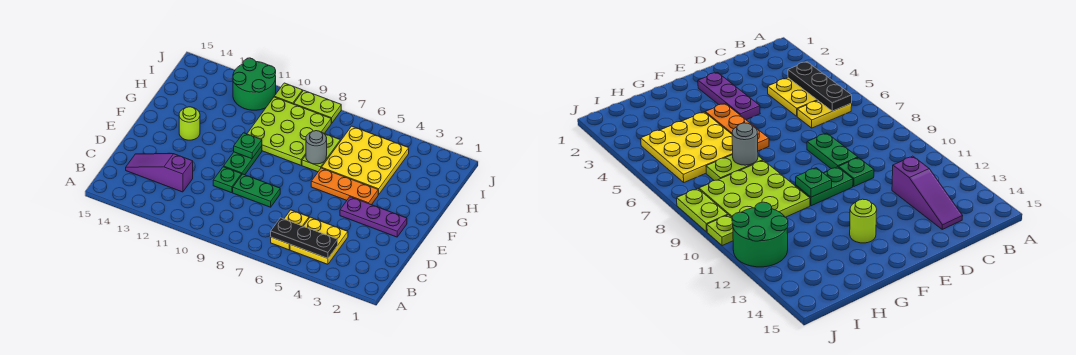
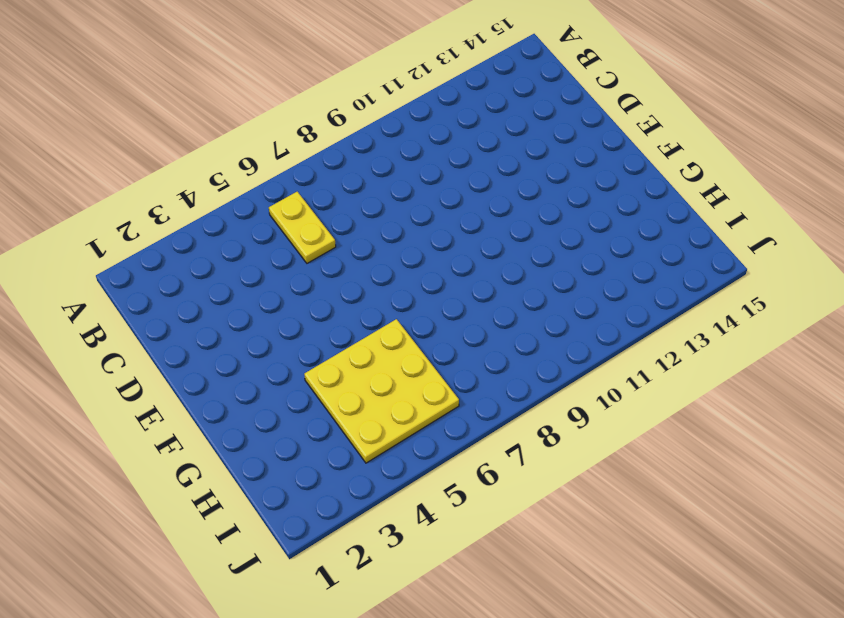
none -> yellow plate B4:C5 level 1
none -> purple slope C12:C14 level 1 top 12
none -> green plate D8:D9 level 1

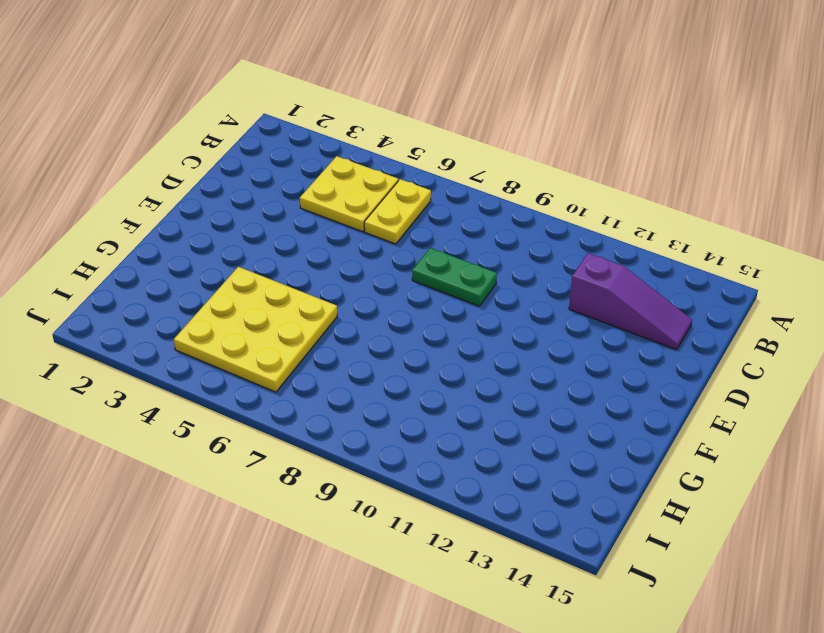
none -> green plate D10 level 1
none -> purple plate E2:E4 level 1
none -> green plate E10:F10 level 1

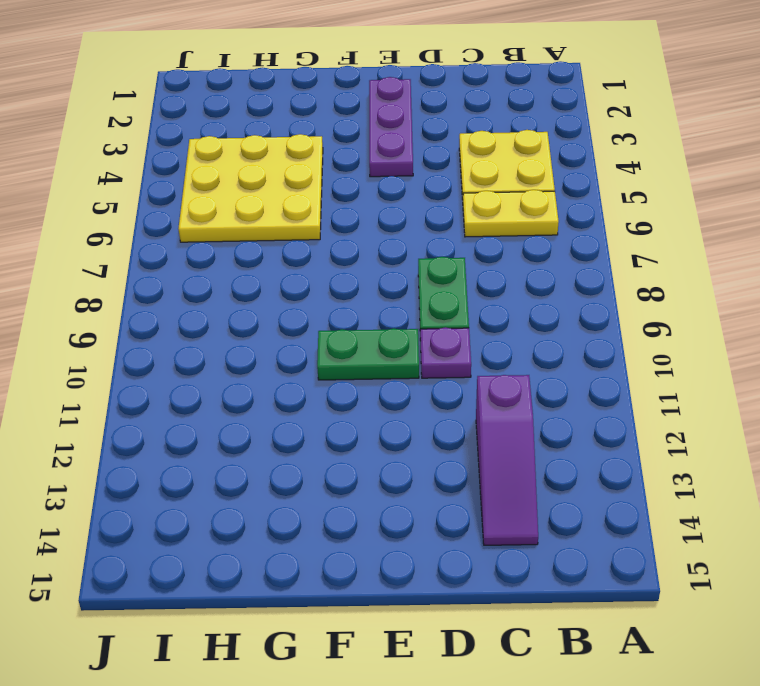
purple plate D10 level 1 -> green plate D10 level 1
none -> orange plate F4:F6 level 1
none -> lime round brick F13 level 1
none -> lime plate G7:H7 level 1

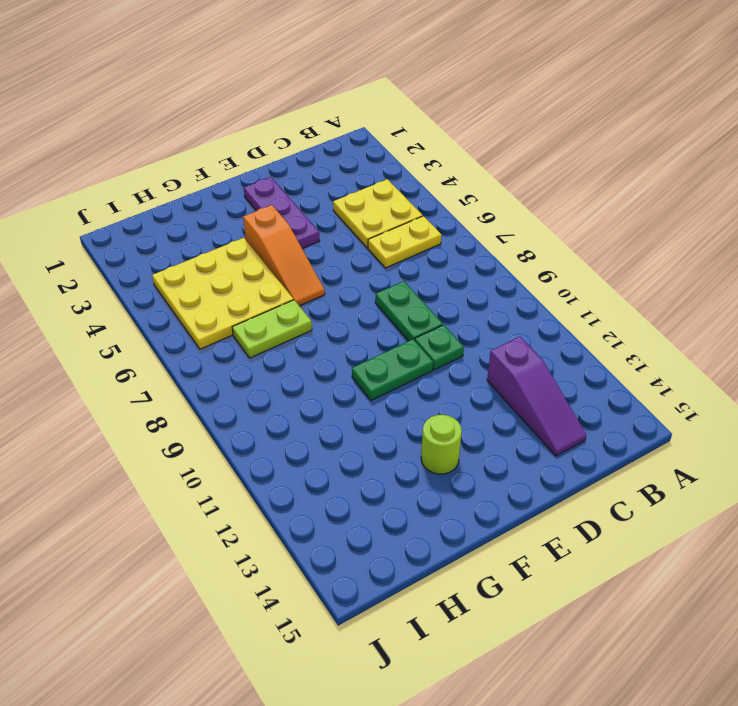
orange slope F4:F6 level 1 top 4 -> orange plate F4:F6 level 1
none -> lime plate G8:I10 level 1
none -> green round brick I11:J12 level 1
none -> lime plate J8:J9 level 1

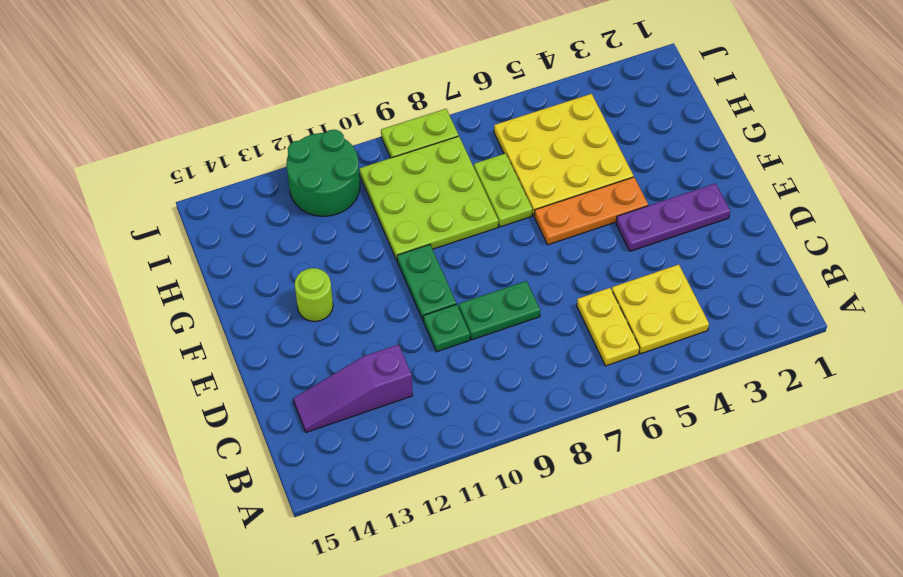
none -> lime plate J10 level 1
none -> black plate B4:B6 level 2
none -> green plate F10 level 2

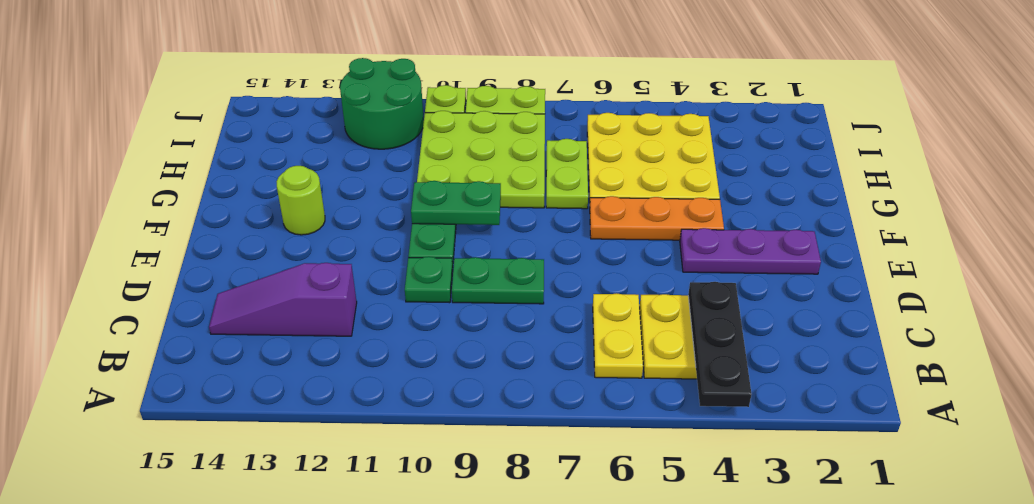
black plate A4:C4 level 2 -> black plate B4:B6 level 2
green plate F9:F10 level 2 -> green plate F10 level 2
none -> grey round brick G7 level 2

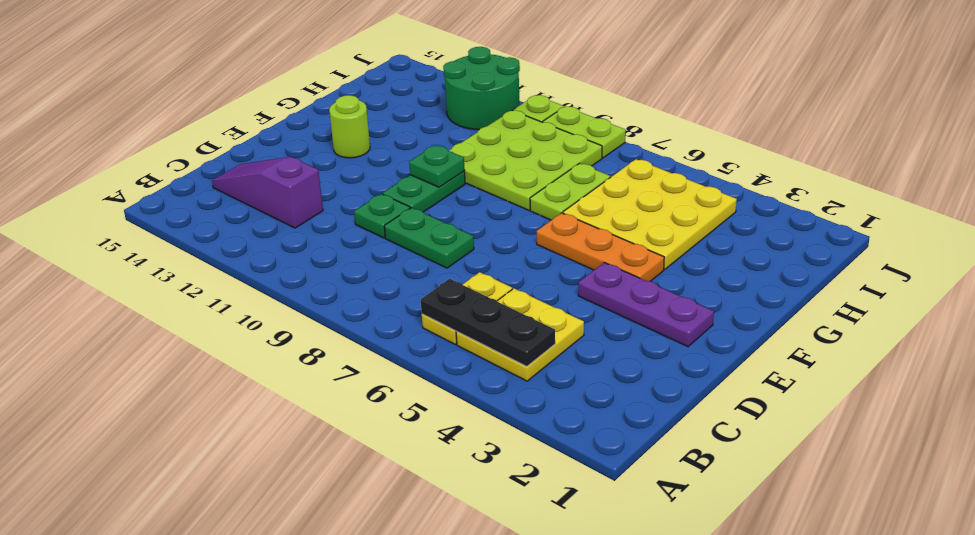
none -> grey round brick G7 level 2

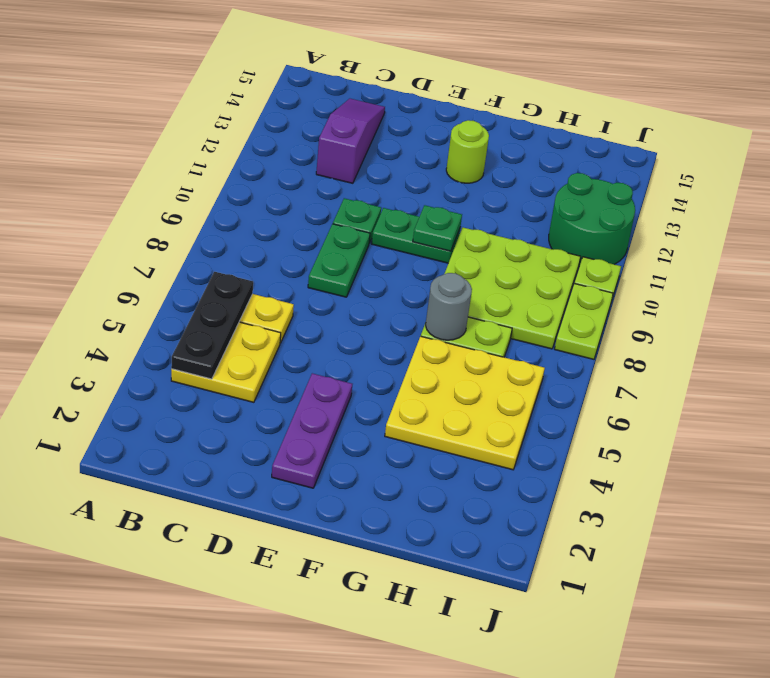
none -> orange plate F4:F6 level 1

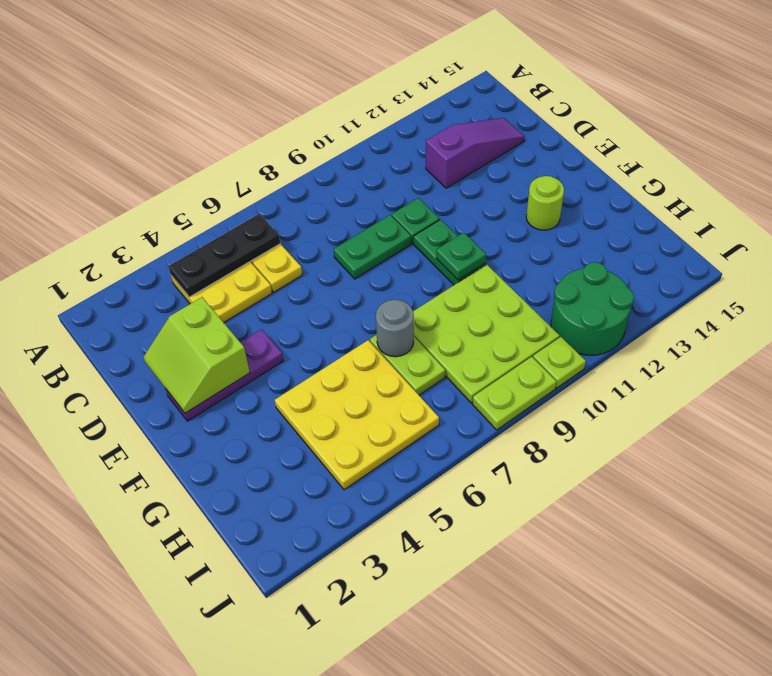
lime slope D2:E3 level 2 top 3 -> none
none -> orange plate F4:F6 level 1

